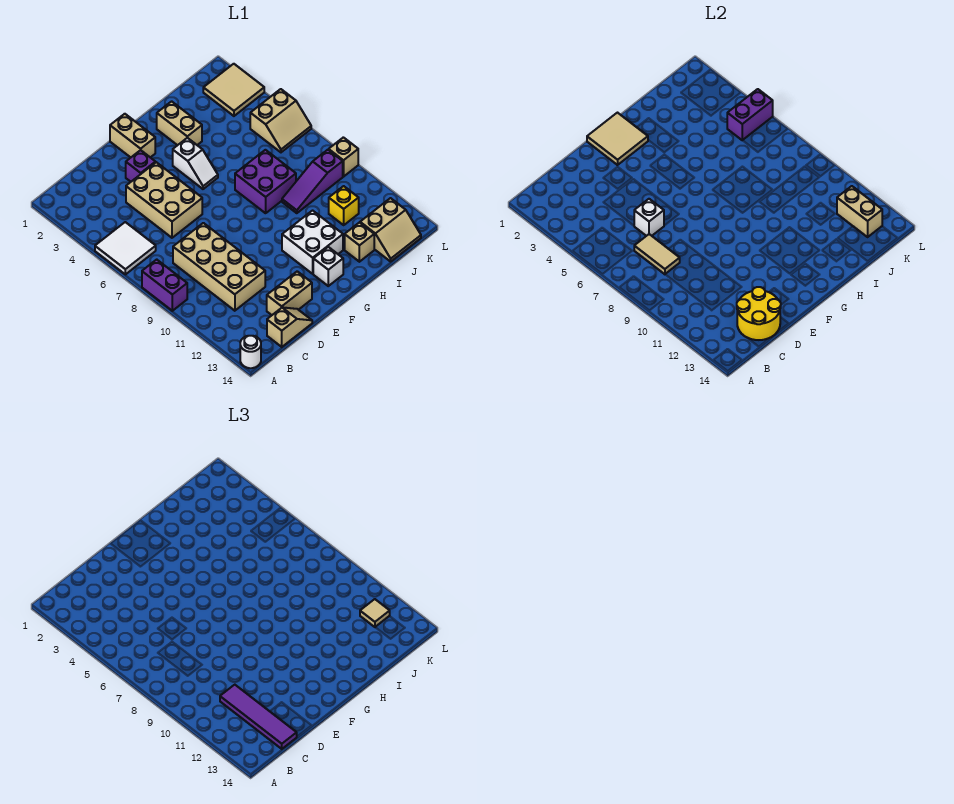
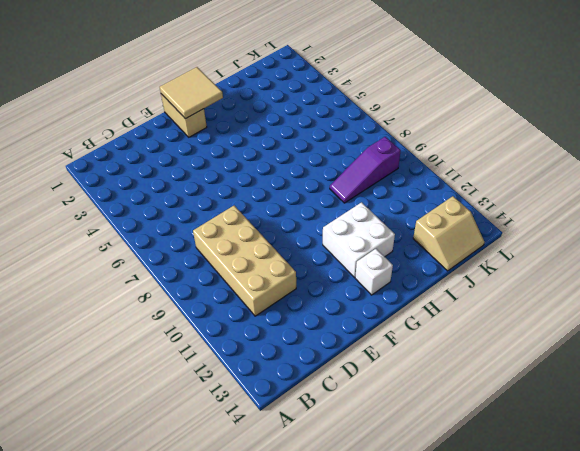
none -> white tile A5:B6 level 1
none -> purple brick A8:A9 level 1
none -> white round brick A14 level 1

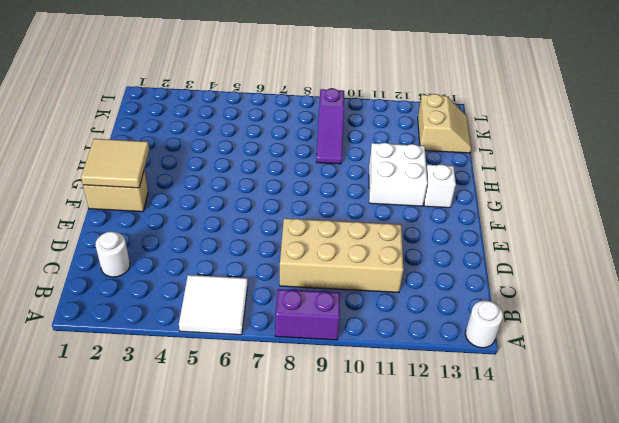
white round brick C2 level 1 -> none
none -> tan slope C14:D14 level 1 top C
none -> tan brick D4:E6 level 1
none -> tan brick D13:E13 level 1

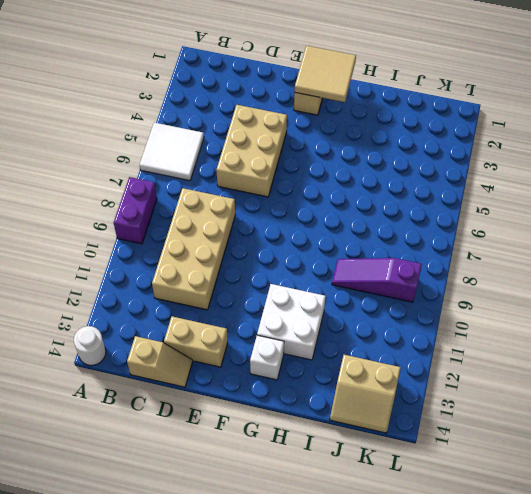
none -> purple brick E3 level 1
none -> white slope G4:G5 level 1 top 4
none -> tan brick H2:H3 level 1

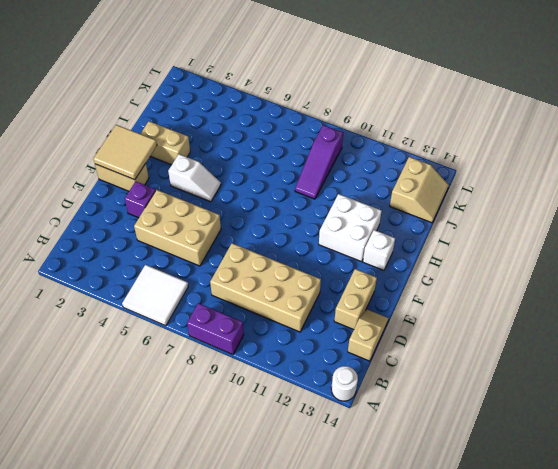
none -> purple brick H7:I8 level 1
none -> tan brick I13 level 1
none -> yellow brick J11 level 1

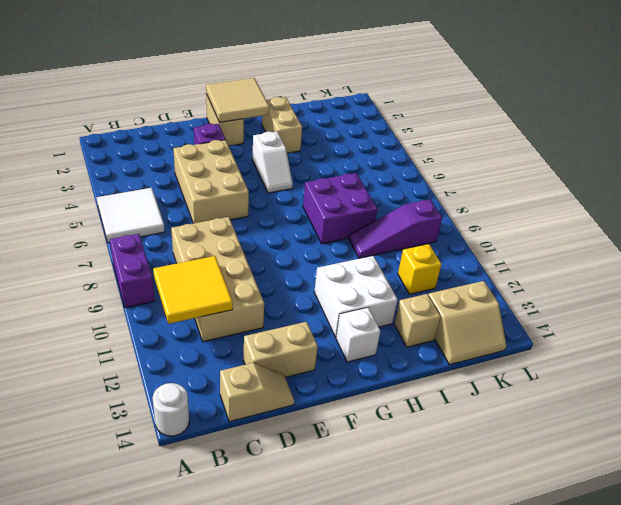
yellow tile B10:C11 level 2 -> none
none -> tan tile K2:L3 level 1
none -> tan slope K5:L6 level 1 top 5
none -> tan brick L9 level 1

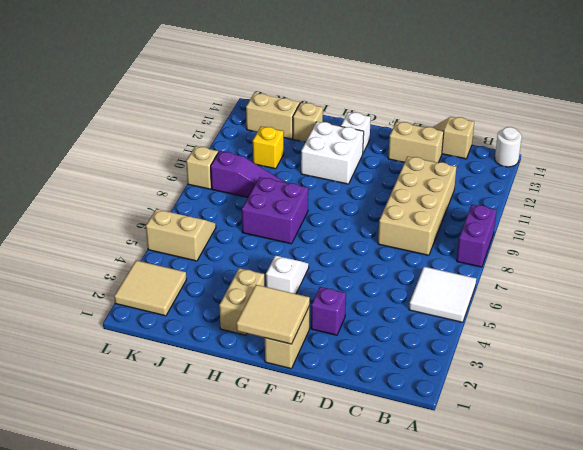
none -> tan brick D4:E6 level 1
none -> tan tile C7:C8 level 2
none -> yellow round brick C13:D14 level 2

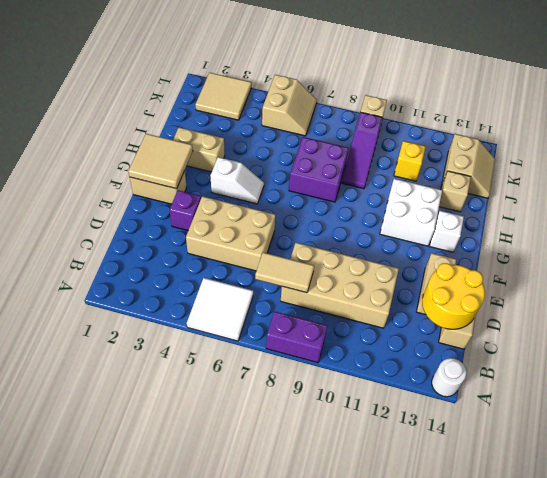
none -> white brick D6 level 2
none -> purple brick K5:L5 level 2
none -> tan brick K12:K13 level 2

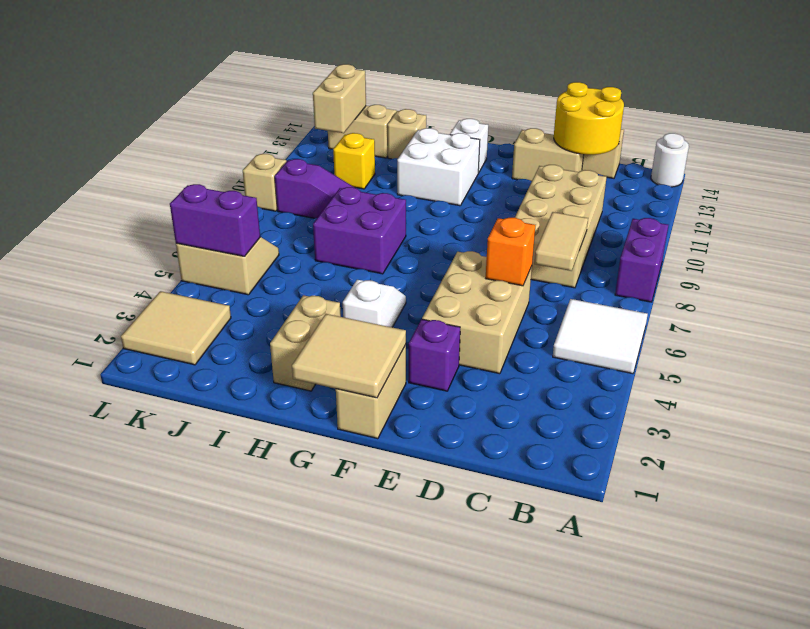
orange brick D6 level 2 -> white brick D6 level 2
none -> purple tile C11:C14 level 3
none -> tan tile K12 level 3

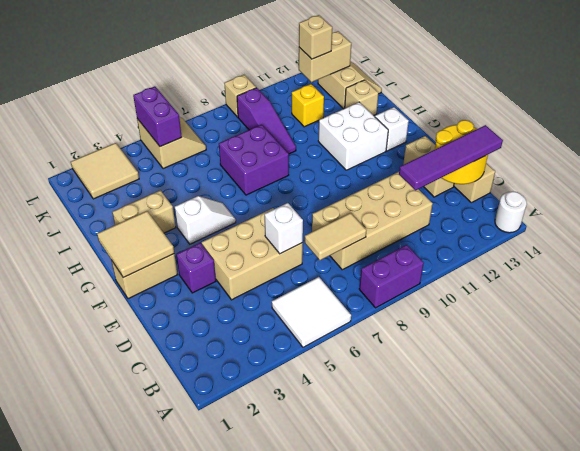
tan brick K12 level 3 -> tan tile K12 level 3

